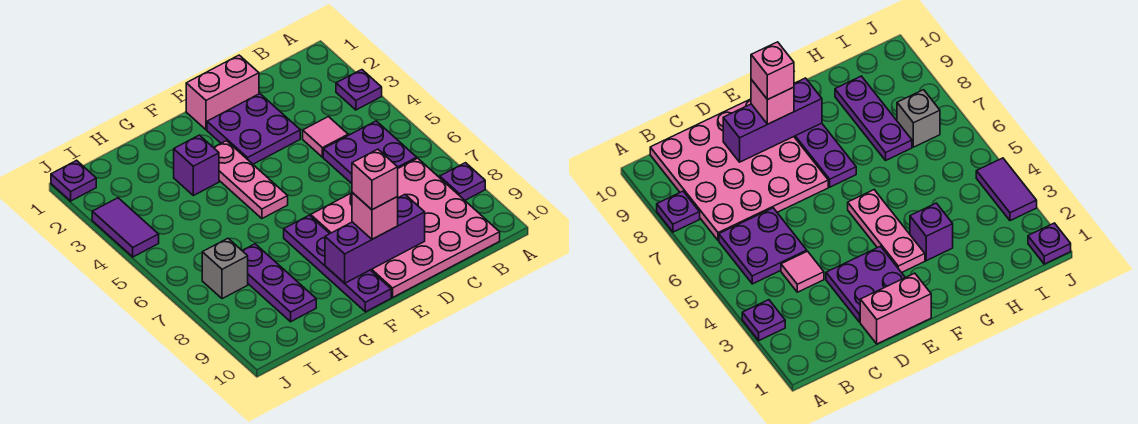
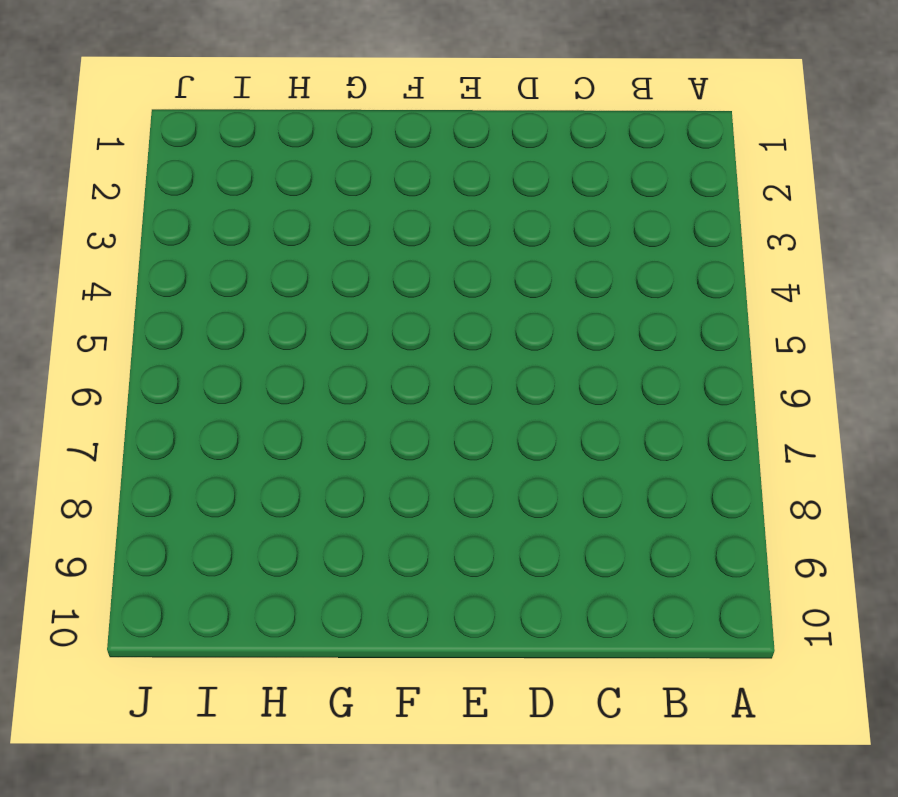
none -> purple plate A3 level 1
none -> purple plate A8 level 1
none -> purple plate B5:C6 level 1

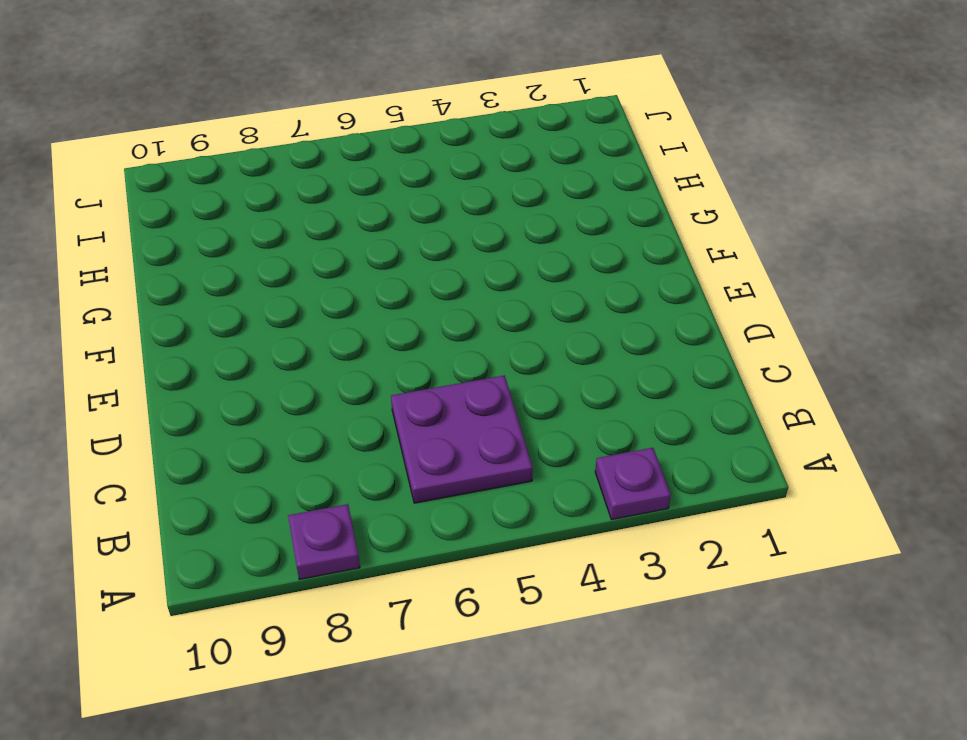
none -> pink plate B7:E10 level 1
none -> pink tile C4 level 1
none -> pink brick D1:E1 level 1

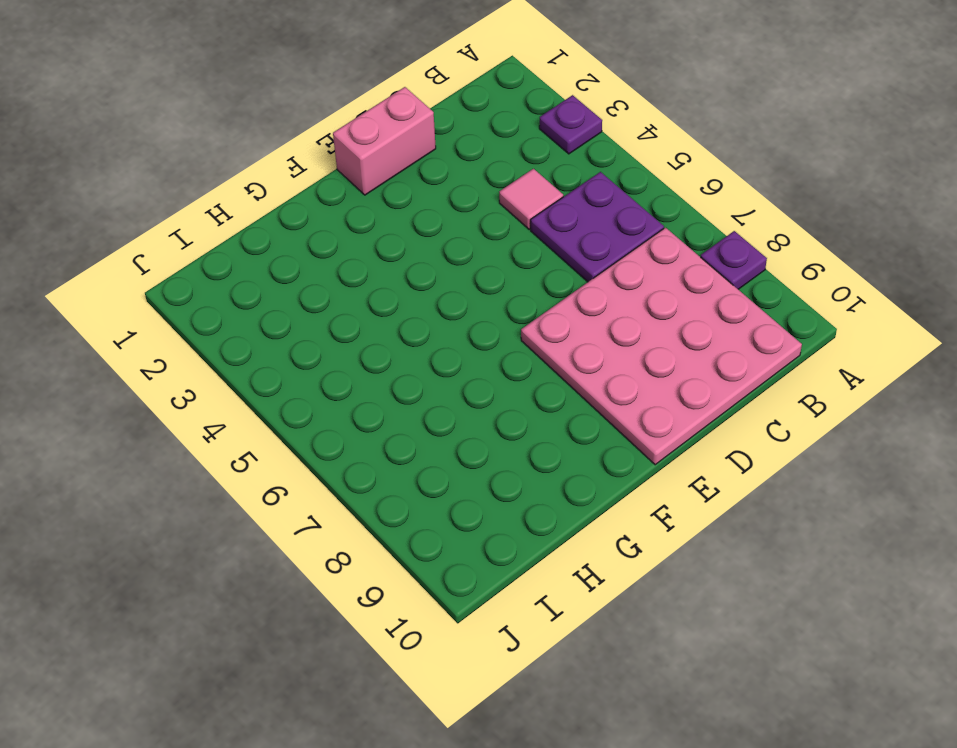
none -> purple plate D2:E3 level 1
none -> pink plate F3:F5 level 1
none -> purple plate F7:F10 level 1

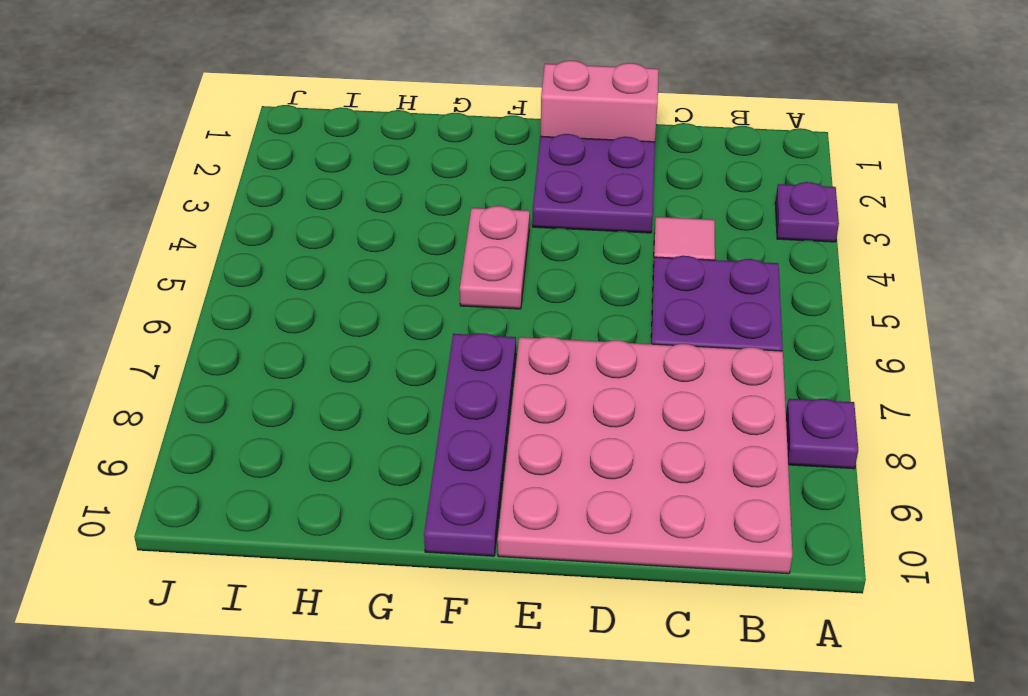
pink plate F4:F5 level 1 -> pink plate F3:F5 level 1
none -> purple brick G3 level 1
none -> purple plate H7:H9 level 1
none -> grey brick I7 level 1

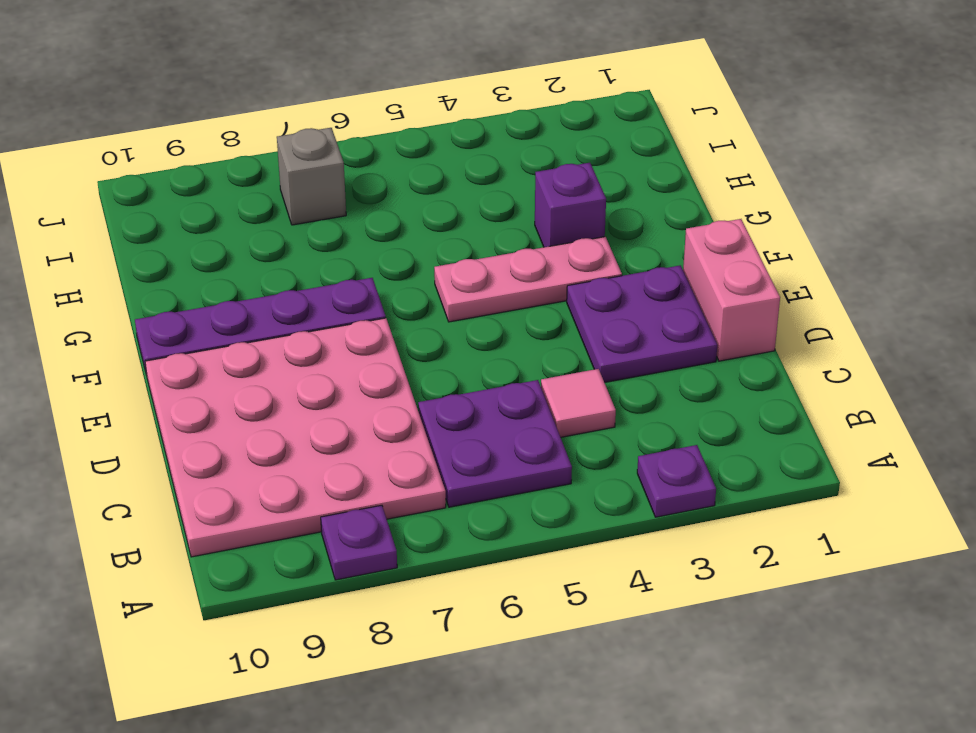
none -> purple plate H7:H9 level 1
none -> purple plate J1 level 1
none -> purple tile J3:J4 level 1

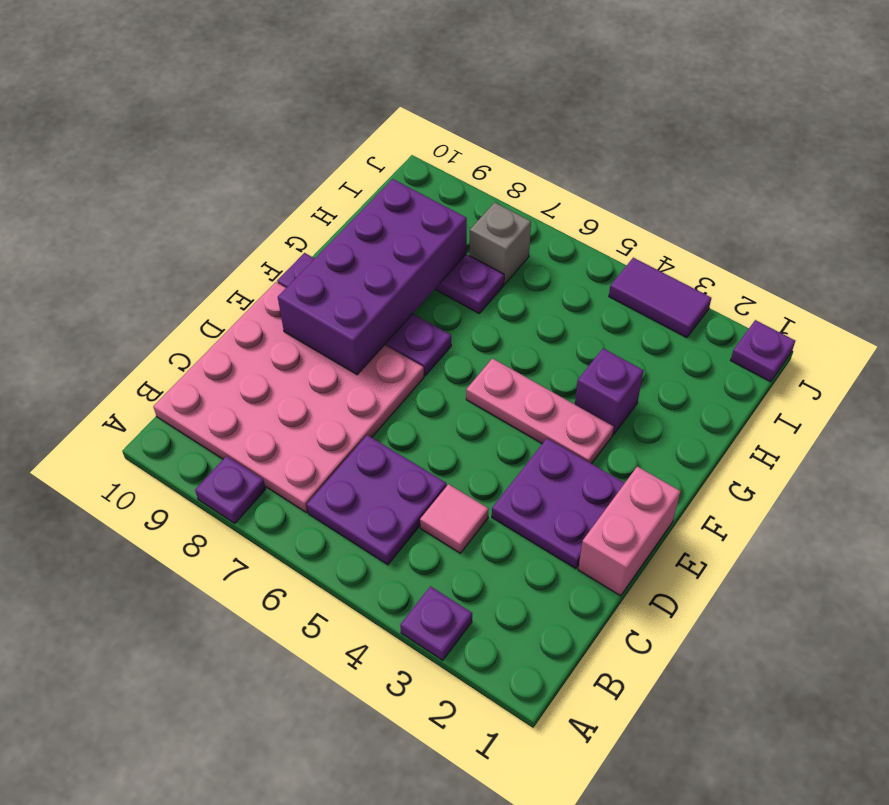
purple brick E8:H9 level 2 -> purple brick D9:F9 level 2
none -> pink brick E9 level 3
none -> pink brick E9 level 4

